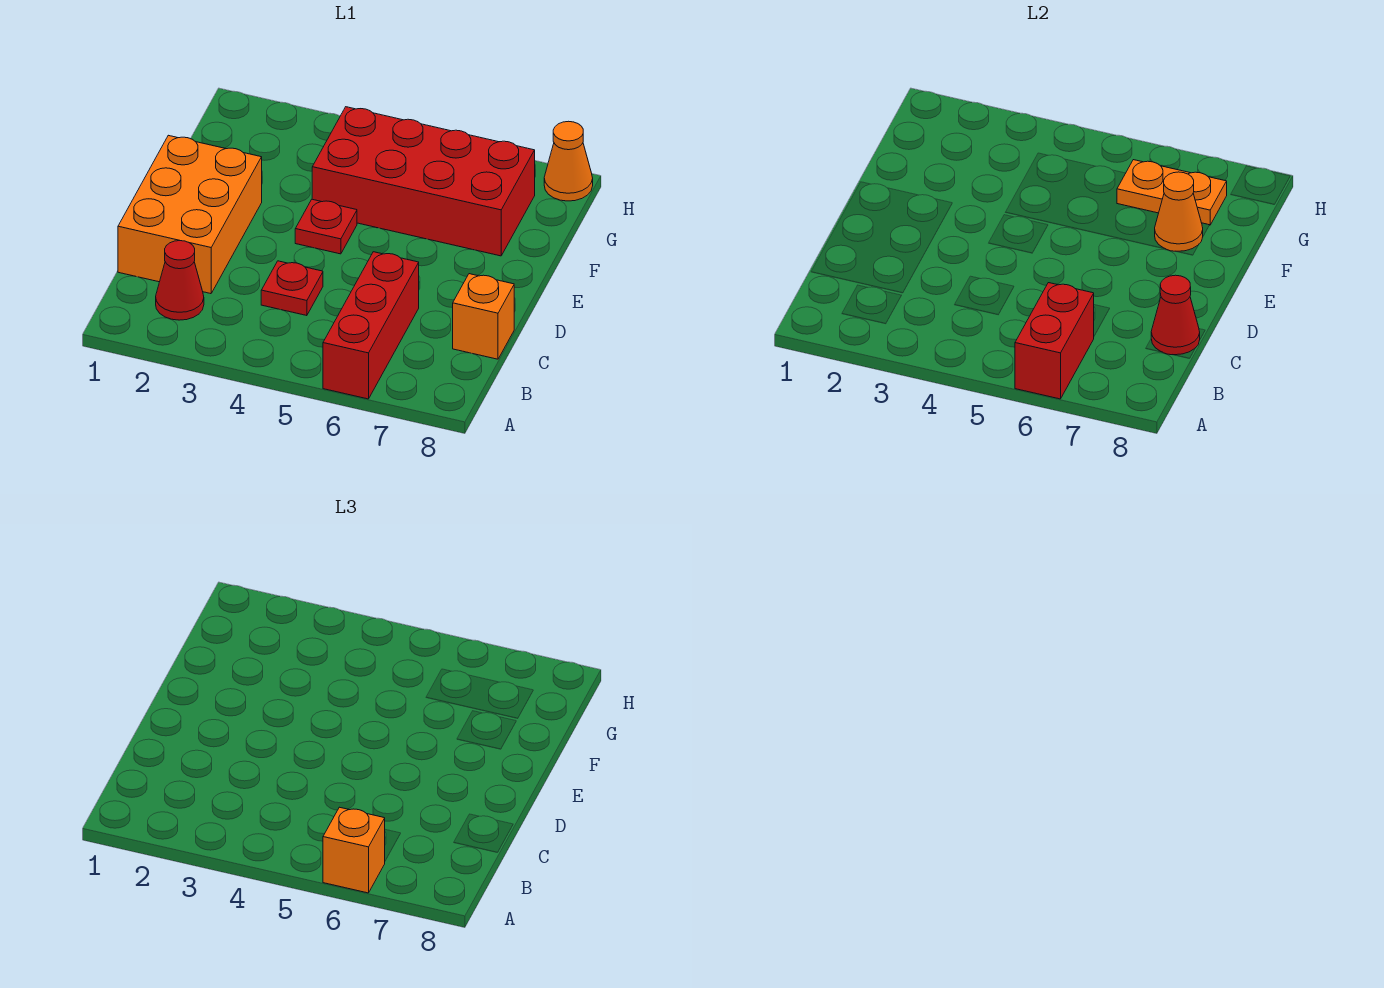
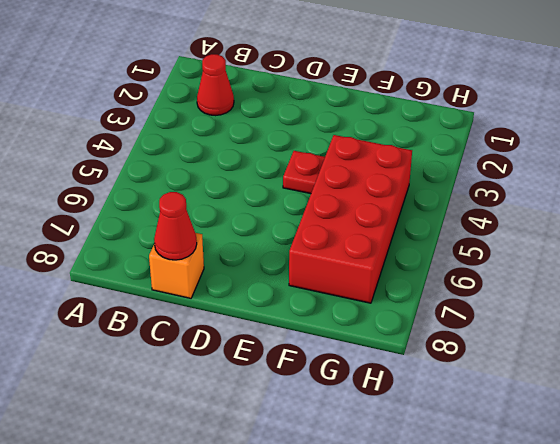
none -> red brick A6:C6 level 1
none -> orange brick C1:E2 level 1
none -> red plate C4 level 1

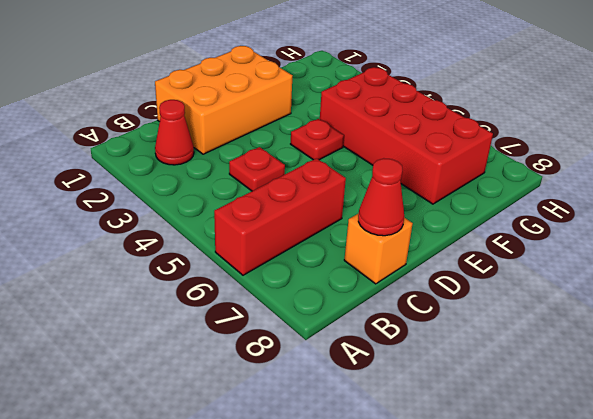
none -> orange cone H8 level 1
none -> red brick A6:B6 level 2
none -> orange cone F7 level 2

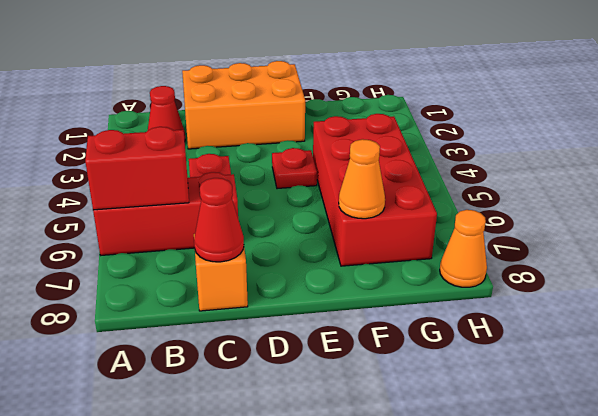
none -> orange plate G6:G7 level 2
none -> orange brick A6 level 3

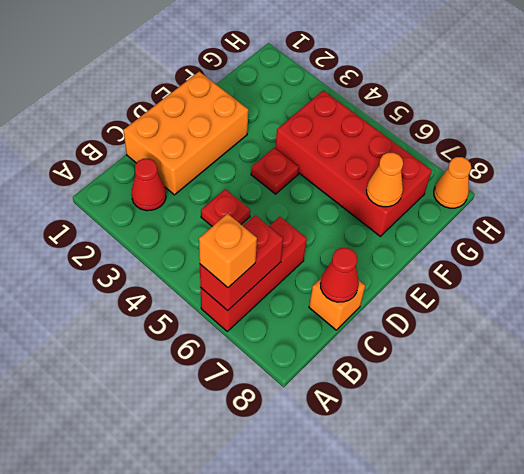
none -> orange plate G6:G7 level 2

